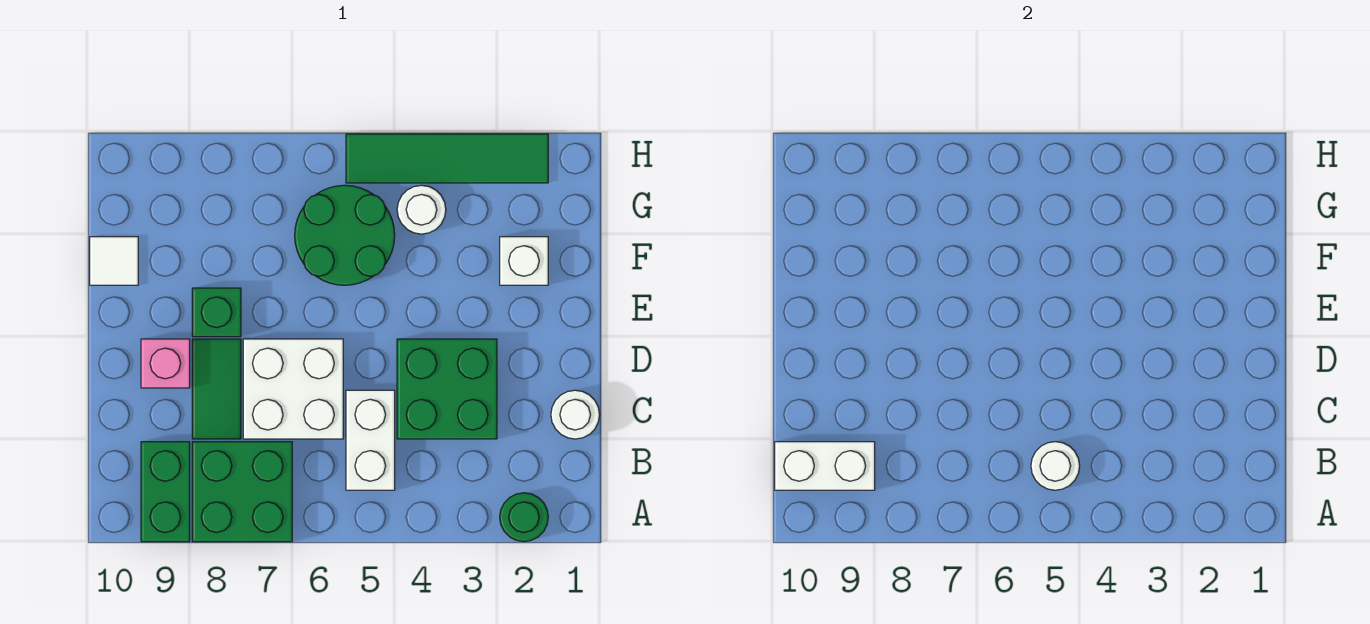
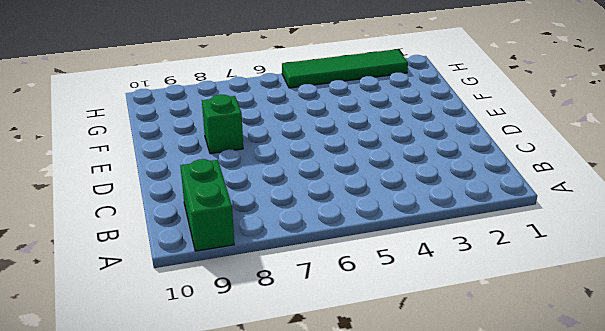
none -> green round brick A2 level 1
none -> green brick A7:B8 level 1
none -> white brick B5:C5 level 1

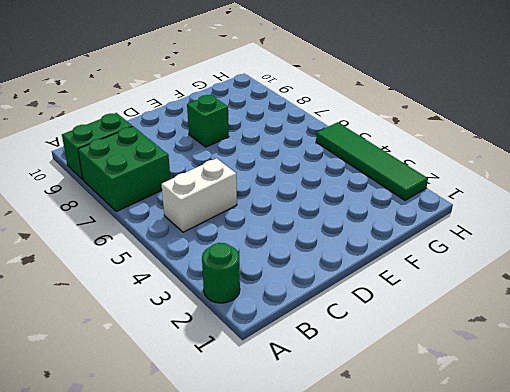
none -> white round brick C1 level 1
none -> green brick C3:D4 level 1
none -> white brick C6:D7 level 1

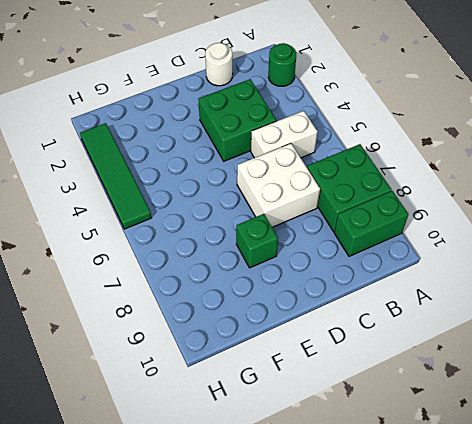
none -> green tile C8:D8 level 1
none -> pink brick D9 level 1
none -> white brick F2 level 1

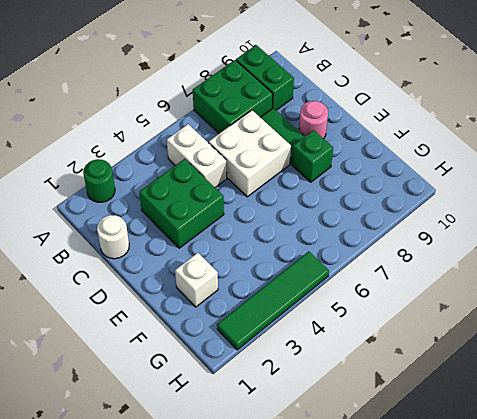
pink round brick D9 level 1 -> pink brick D9 level 1
none -> green round brick F5:G6 level 1
none -> white tile F10 level 1
none -> white round brick G4 level 1

